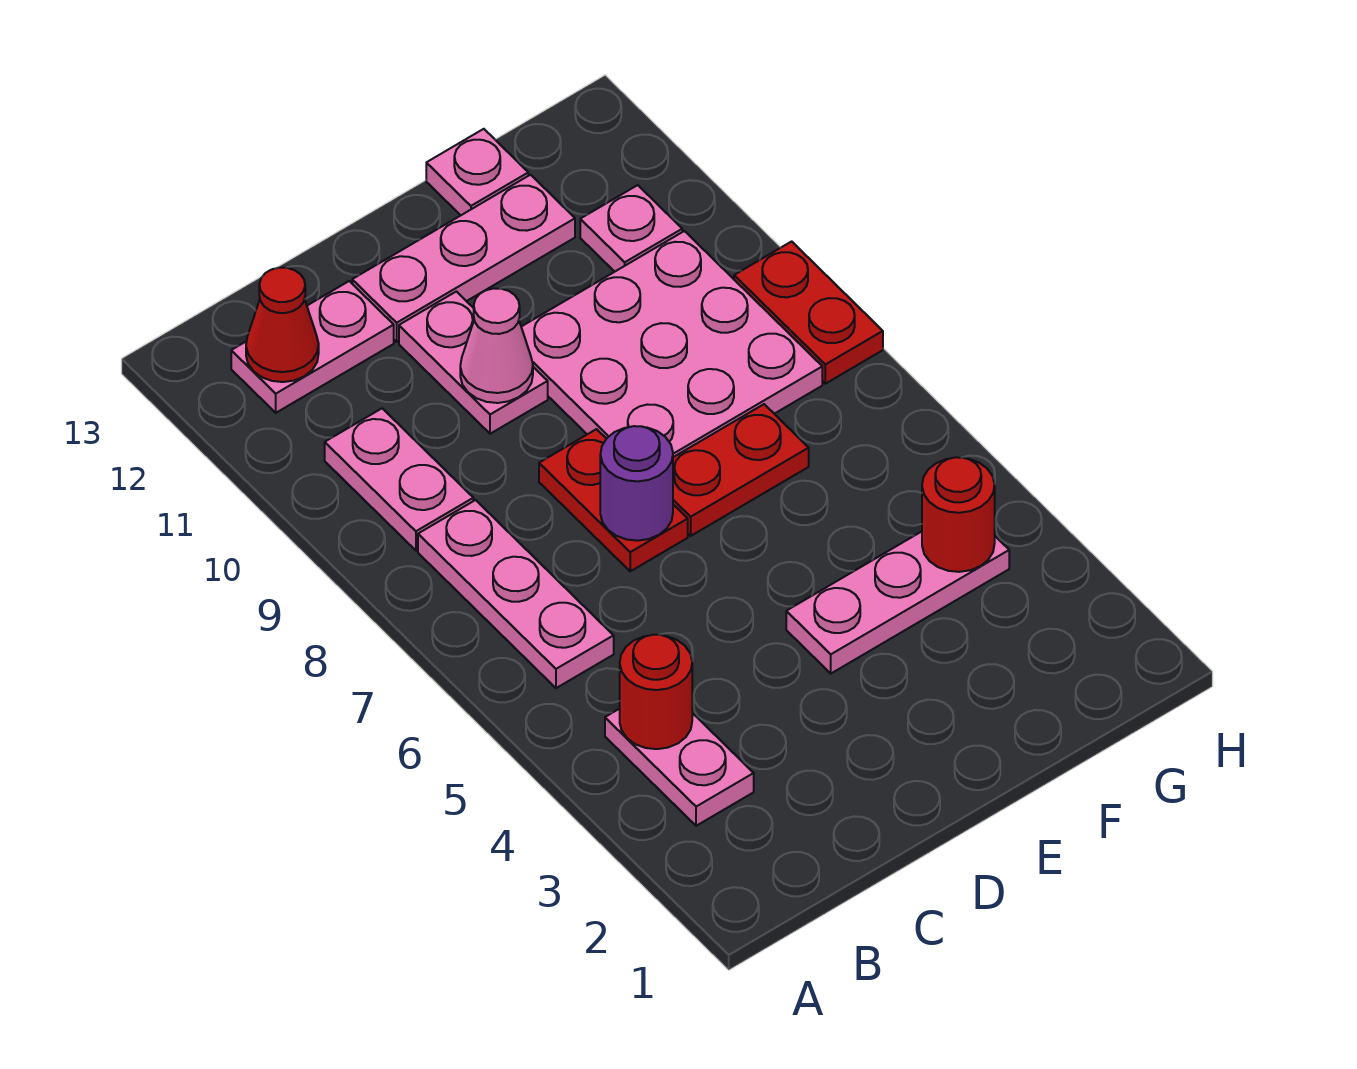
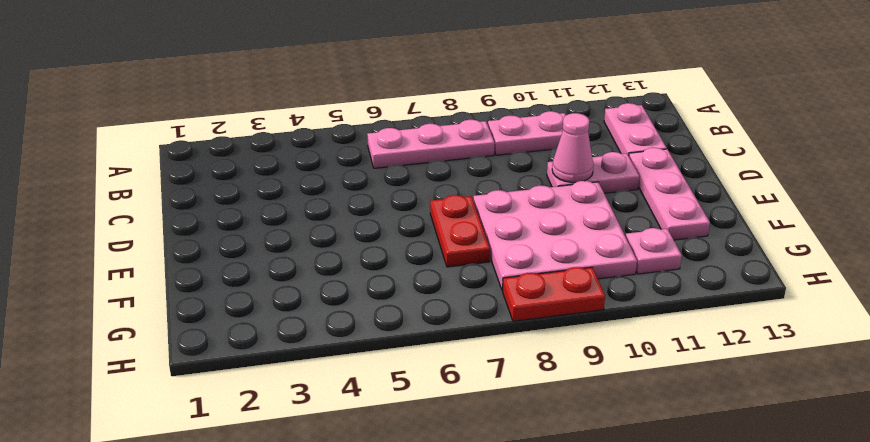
none -> pink plate B3:B4 level 1
none -> red plate D7:D8 level 1
none -> pink plate E4:G4 level 1

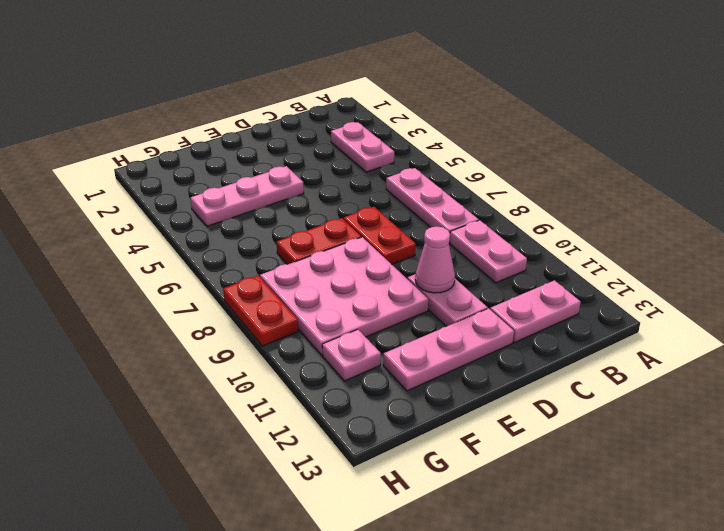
none -> pink plate F13 level 1
none -> red round brick B4 level 2
none -> red cone B12 level 2

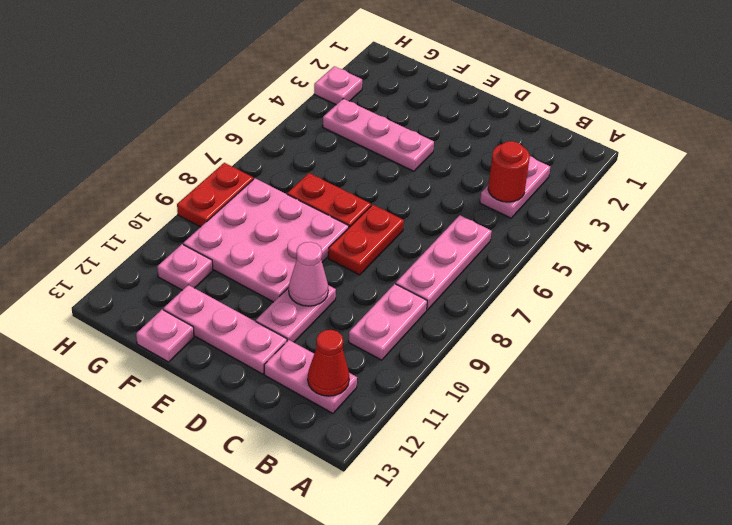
pink plate H3 level 1 -> none
none -> purple round brick D7 level 2
none -> red round brick G4 level 2

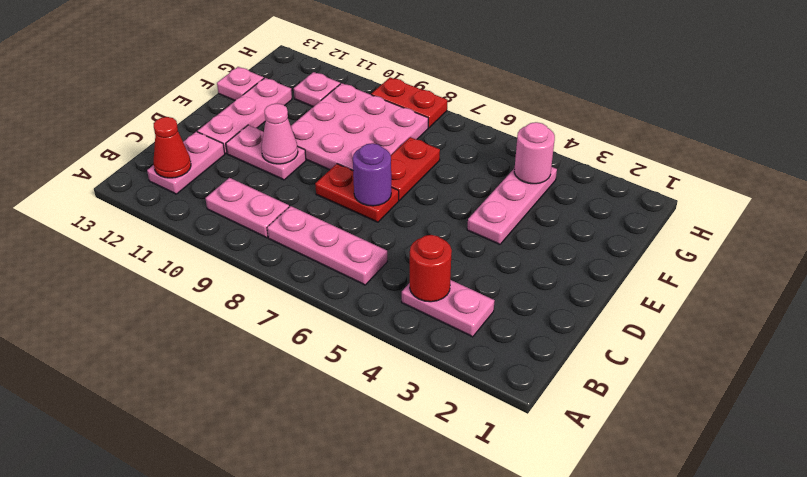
pink round brick G4 level 2 -> red round brick G4 level 2

